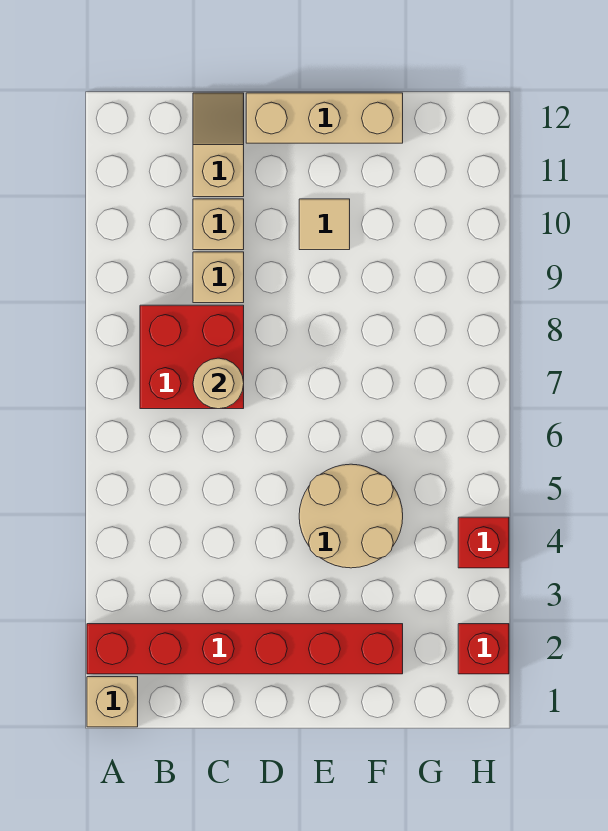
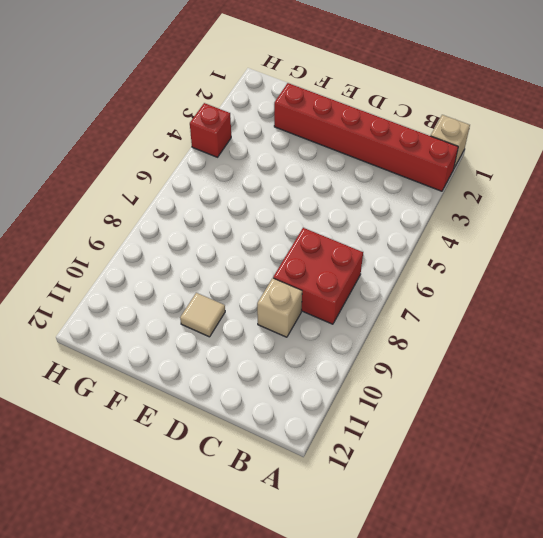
none -> tan brick C10 level 1
none -> tan slope C11:C12 level 1 top 11
none -> tan brick D12:F12 level 1

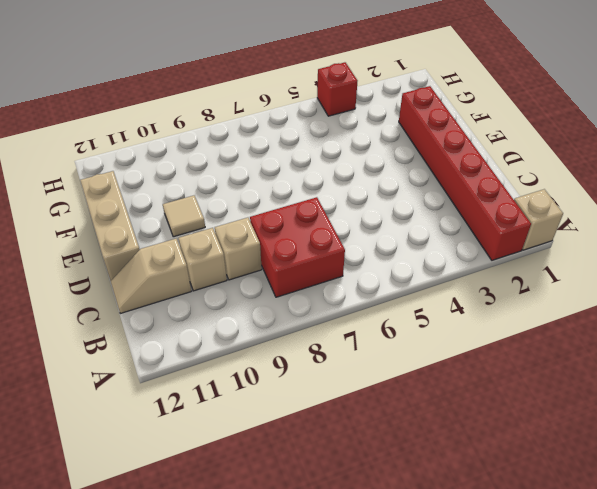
none -> tan round brick E4:F5 level 1
none -> red brick H2 level 1
none -> tan round brick C7 level 2

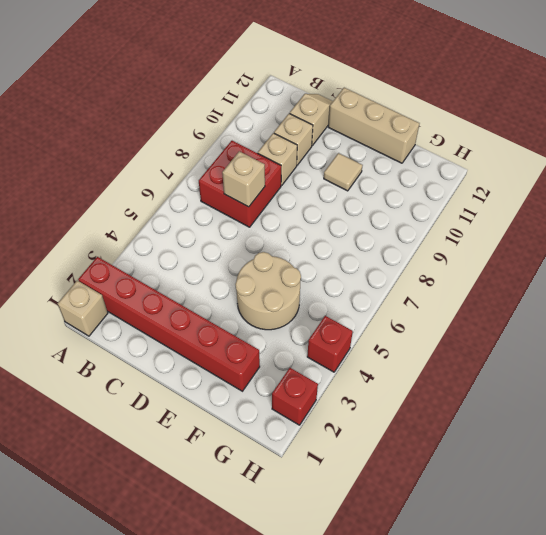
tan brick C7 level 2 -> tan round brick C7 level 2

